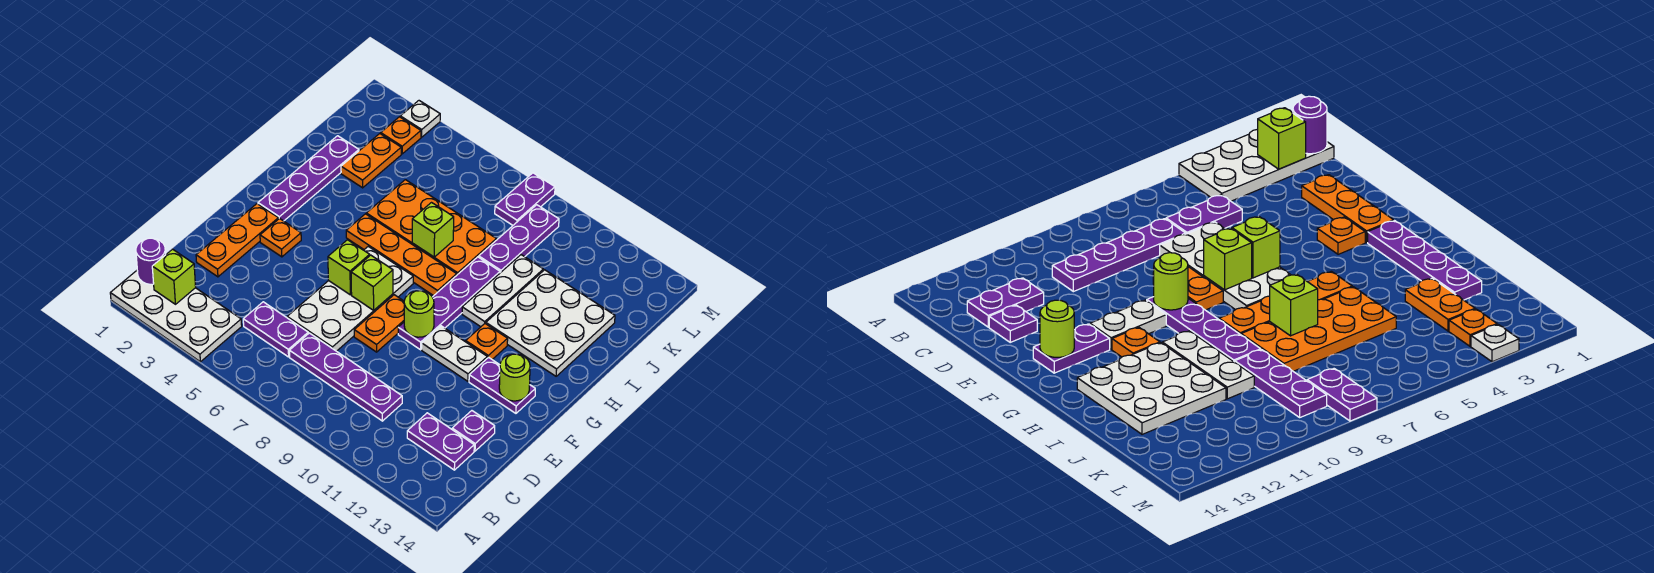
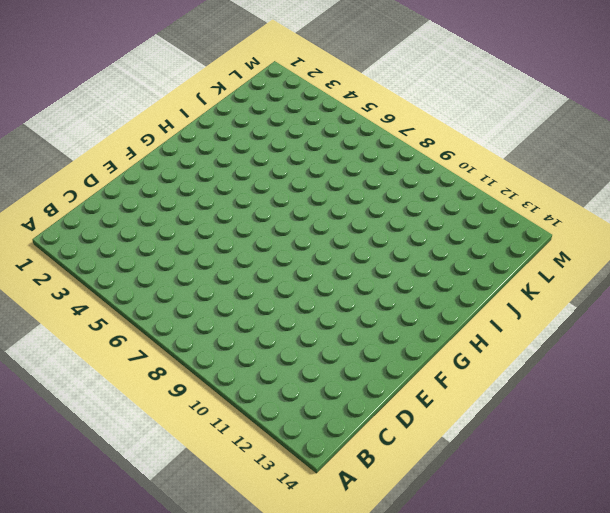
none -> white plate A1:B4 level 1
none -> purple plate C5:C6 level 1
none -> purple plate C7:C10 level 1
none -> purple plate C12:C13 level 1

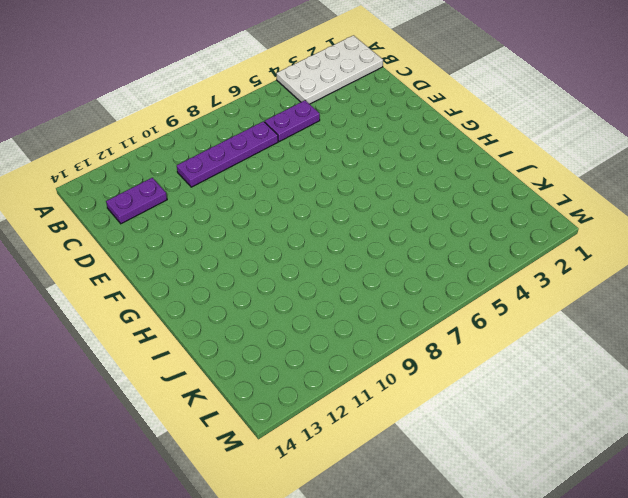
none -> orange plate D2:F2 level 1
none -> white plate D6:G7 level 1
none -> purple plate D13 level 1
none -> orange plate E8:F8 level 1

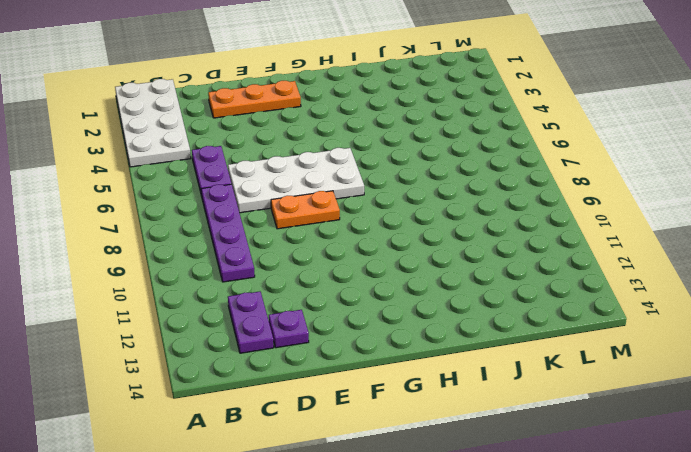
none -> orange plate F3 level 1
none -> purple plate F9:I9 level 1
none -> white plate F10:F11 level 1
none -> purple plate F12:F13 level 1

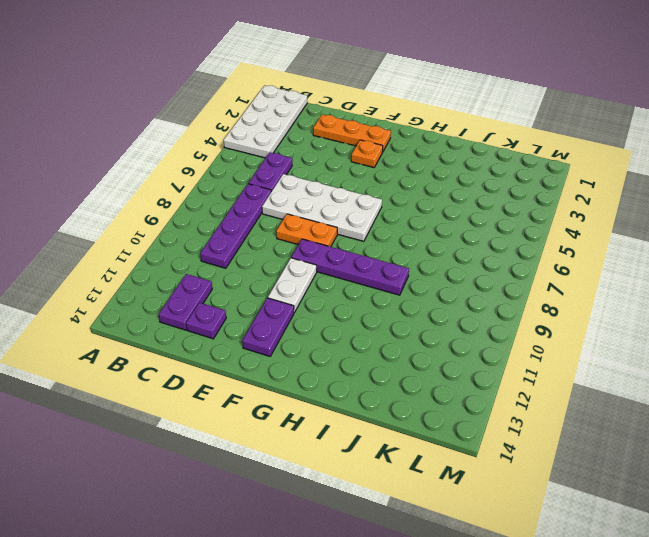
none -> purple plate G2:J2 level 1
none -> orange plate G11 level 1
none -> orange plate H5:H8 level 1
none -> white plate H10:J10 level 1

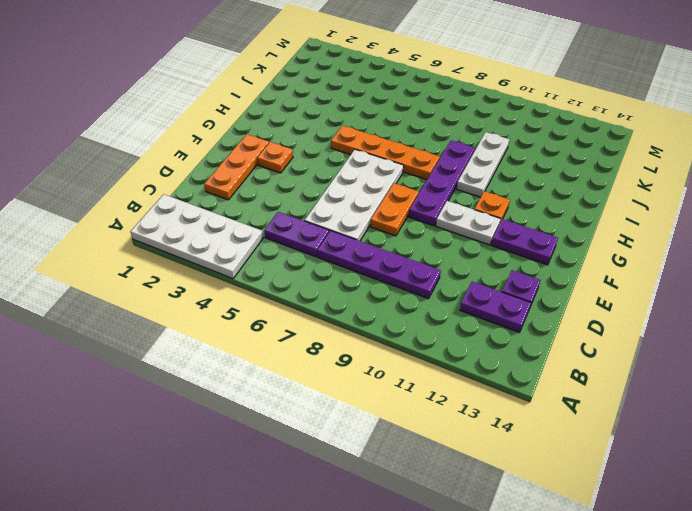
none -> purple plate G2:J2 level 1
none -> white plate H11:J13 level 1
none -> orange plate I5:J8 level 1
none -> orange plate J3:K3 level 1

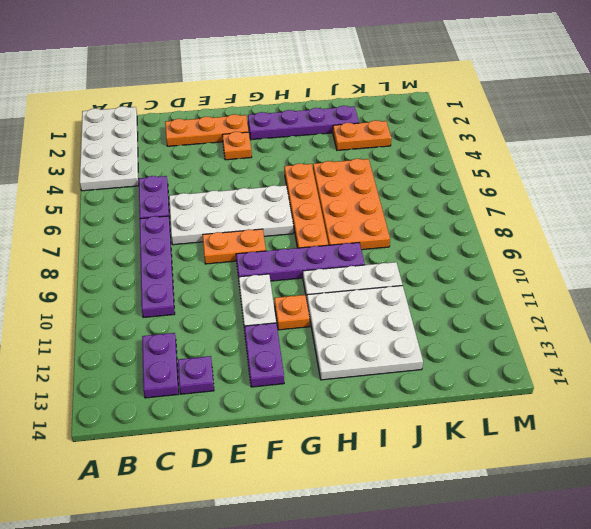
none -> purple plate J9:L9 level 1
none -> orange plate L3 level 1
none -> purple plate L8:M8 level 1
none -> white plate M3 level 1

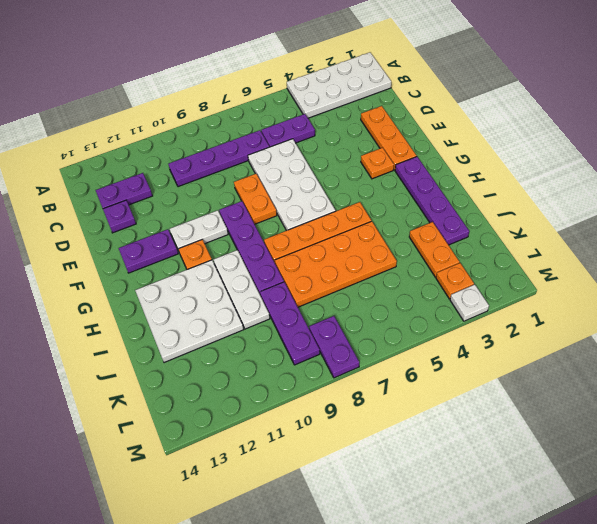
none -> purple round brick B1 level 2
none -> lime brick B2 level 2
none -> lime brick F6 level 2
none -> lime brick F7 level 2

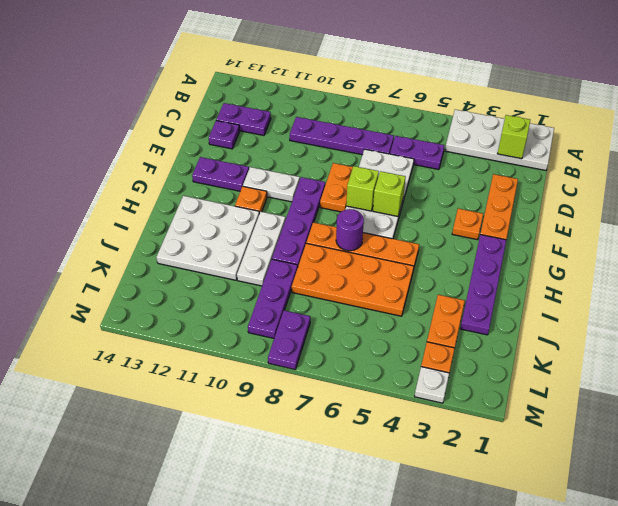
purple round brick H7 level 2 -> purple round brick B1 level 2
none -> lime round brick F9 level 2
none -> lime round brick F13 level 2
none -> lime brick I7 level 2

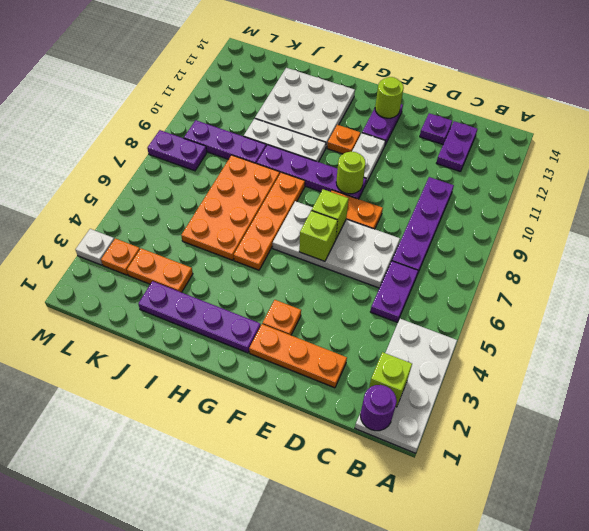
none -> lime brick I7 level 2

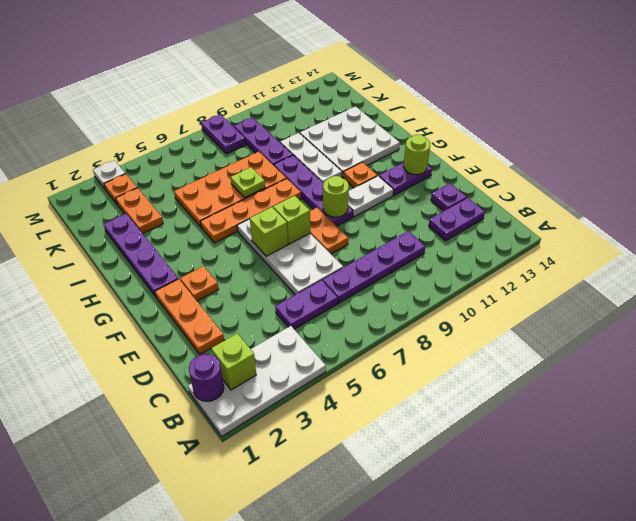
lime plate I7 level 2 -> lime brick I7 level 2

